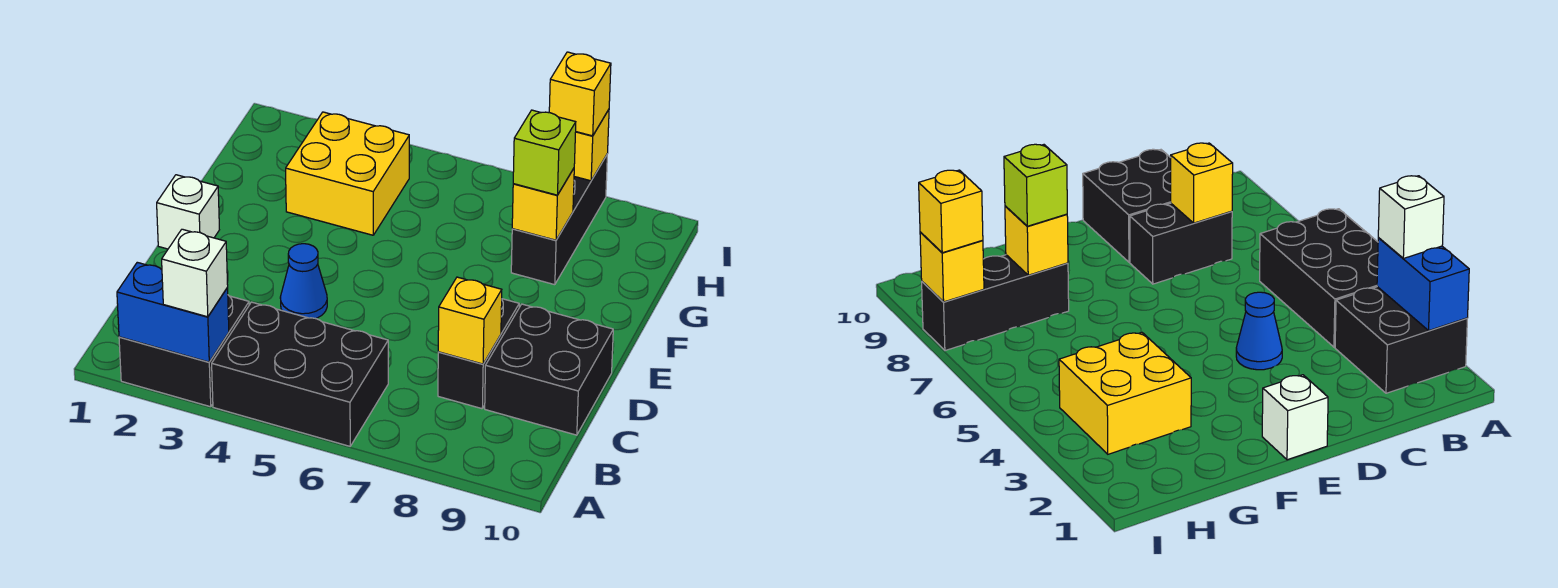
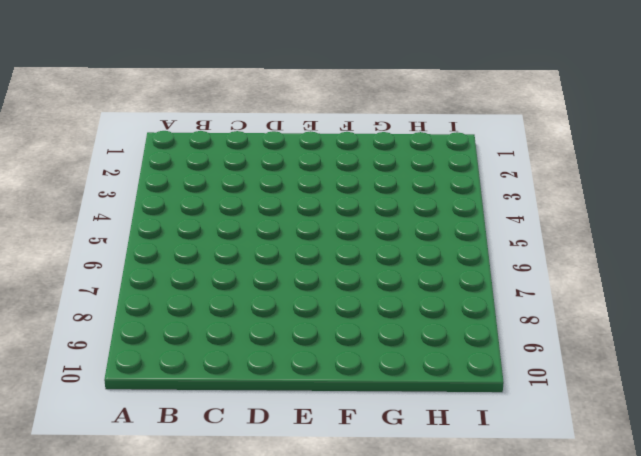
none -> black brick A2:B3 level 1
none -> black brick A4:B6 level 1
none -> black brick C8:D8 level 1

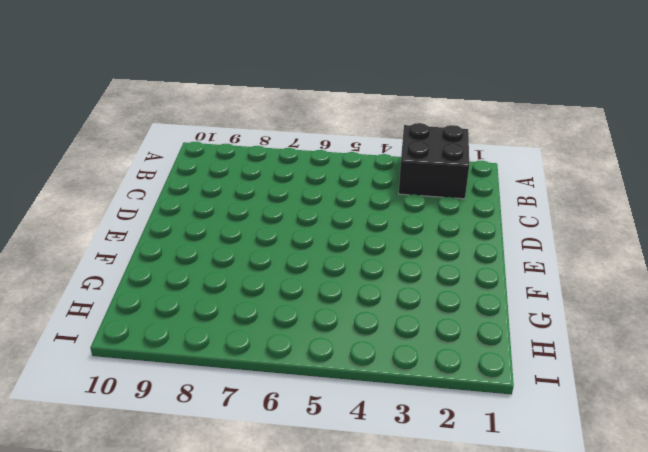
none -> black brick A4:B6 level 1
none -> black brick C8:D8 level 1
none -> black brick C9:D10 level 1

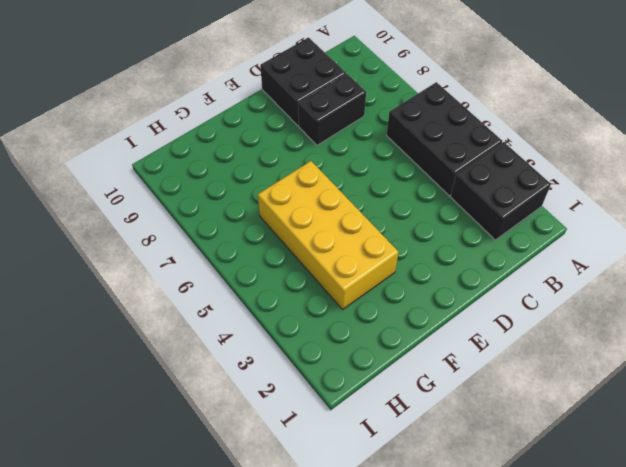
yellow brick F3:G6 level 1 -> yellow brick G3:H4 level 1
none -> blue cone D4 level 1
none -> white brick E1 level 1
none -> black brick G8:I8 level 1

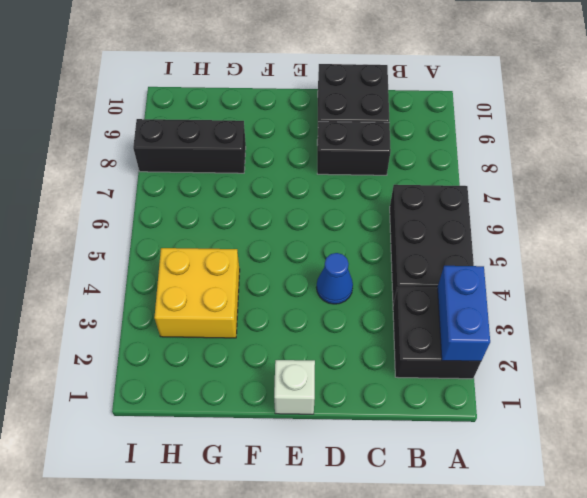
none -> yellow brick C8 level 2
none -> yellow brick G8 level 2
none -> yellow brick I8 level 2

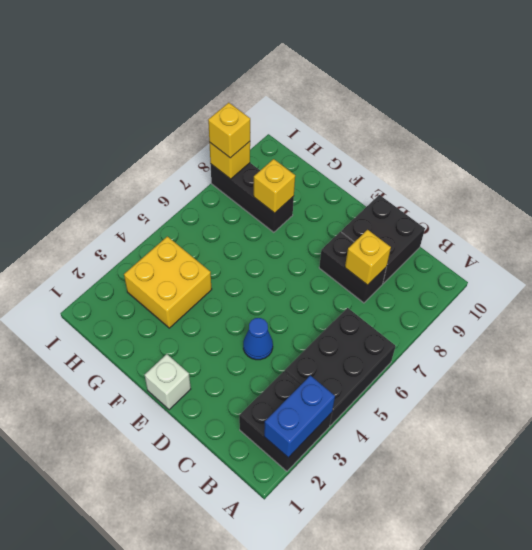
none -> white brick A3 level 3
none -> lime brick G8 level 3

